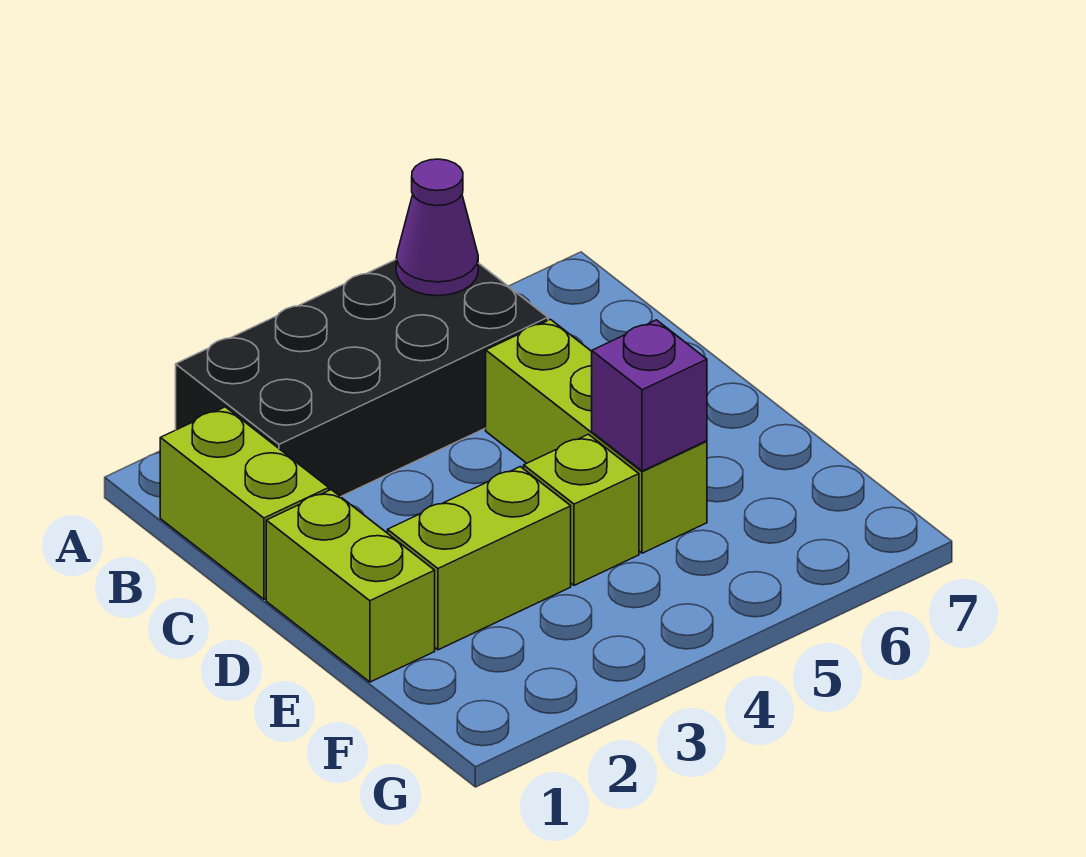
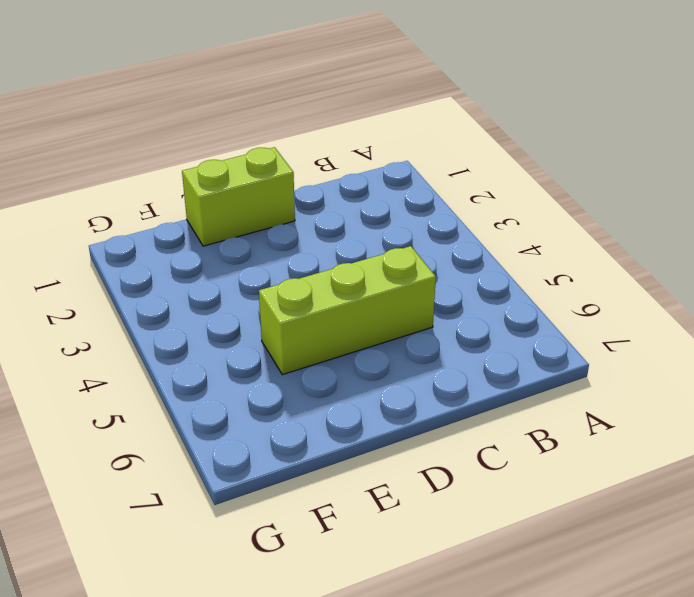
none -> black brick A2:B5 level 1
none -> lime brick B1:C1 level 1

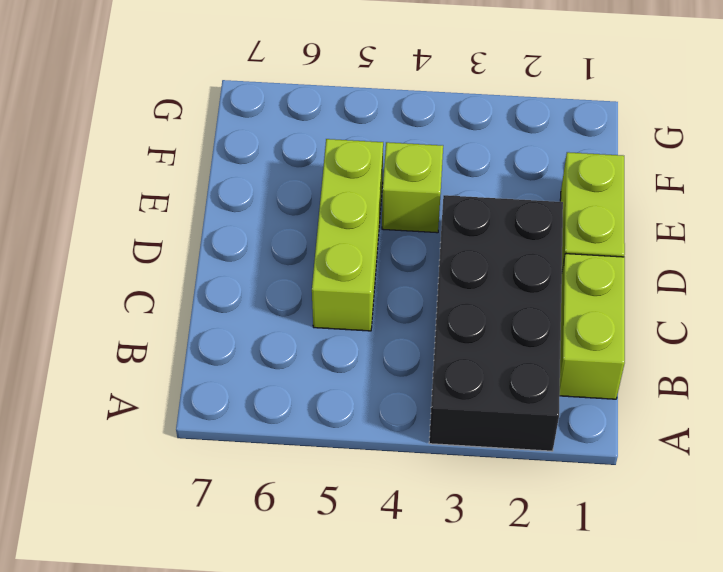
black brick A2:D3 level 1 -> black brick A2:B5 level 1
none -> lime brick E2:E3 level 1
none -> purple cone A5 level 2

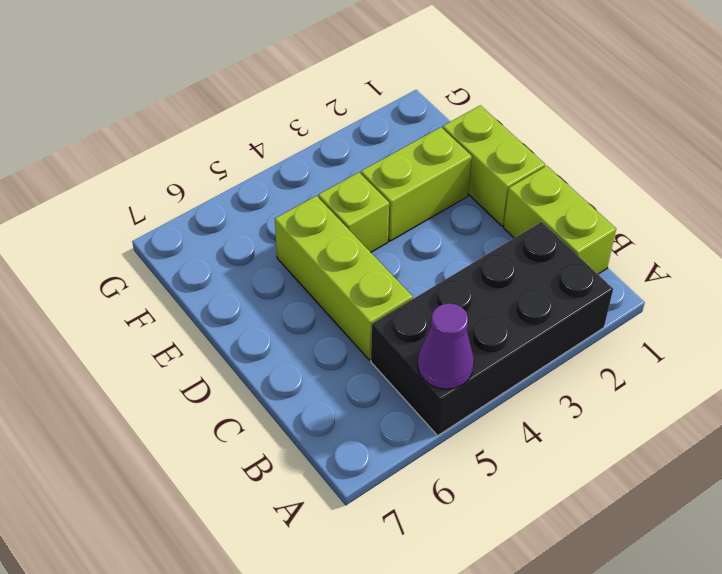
none -> purple brick E5 level 2

